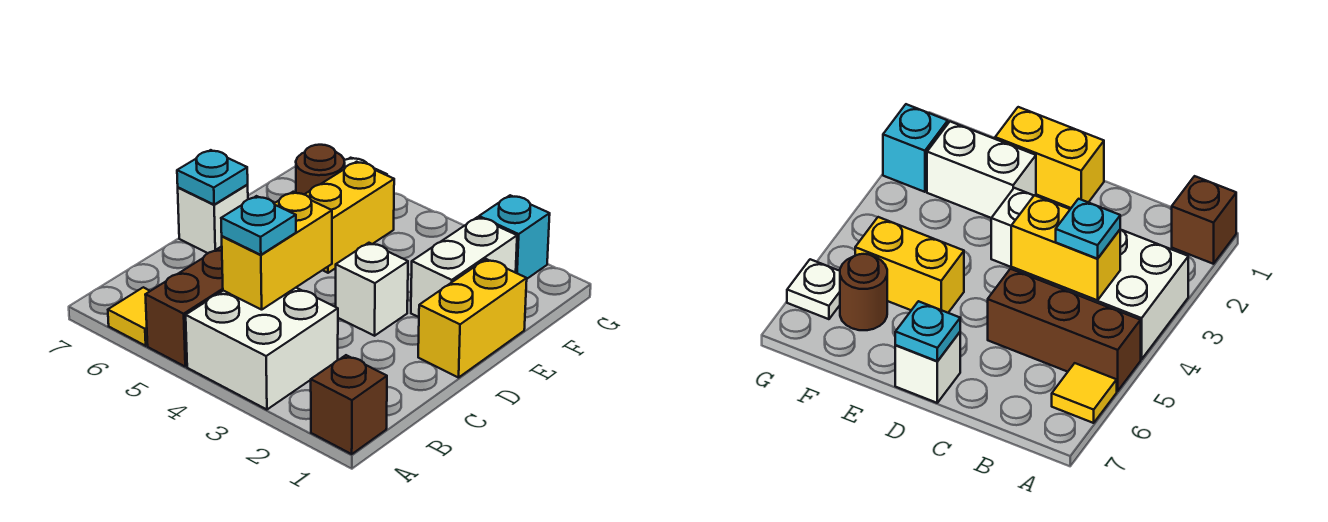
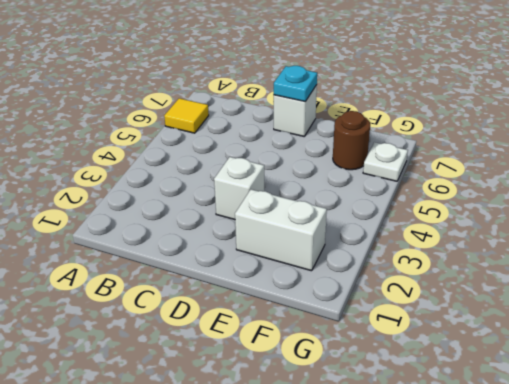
none -> brown brick A1 level 1
none -> white brick A3:B4 level 1
none -> brown brick A5:C5 level 1

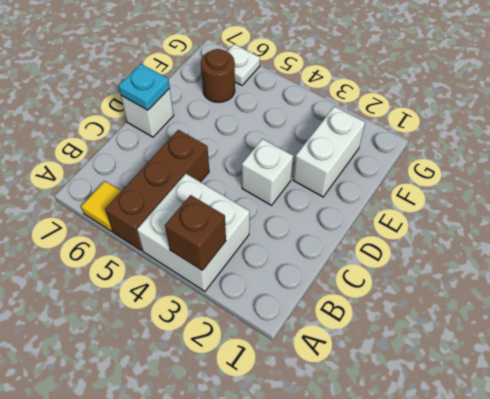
brown brick A3 level 2 -> brown brick A1 level 1
none -> yellow brick D1:E1 level 1
none -> yellow brick E5:F5 level 1
none -> cyan brick G2 level 1

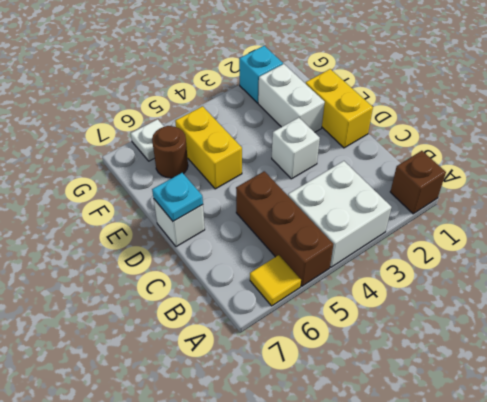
none -> yellow brick B4:C4 level 2
none -> cyan plate B4 level 3

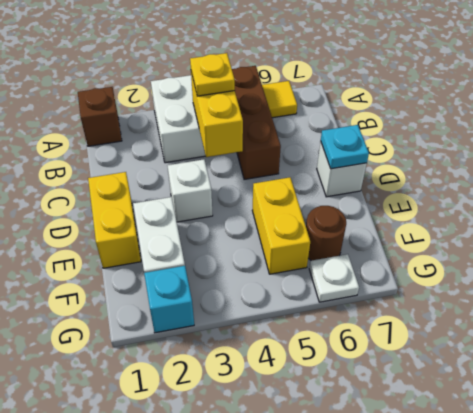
yellow plate B4 level 3 -> cyan plate B4 level 3

